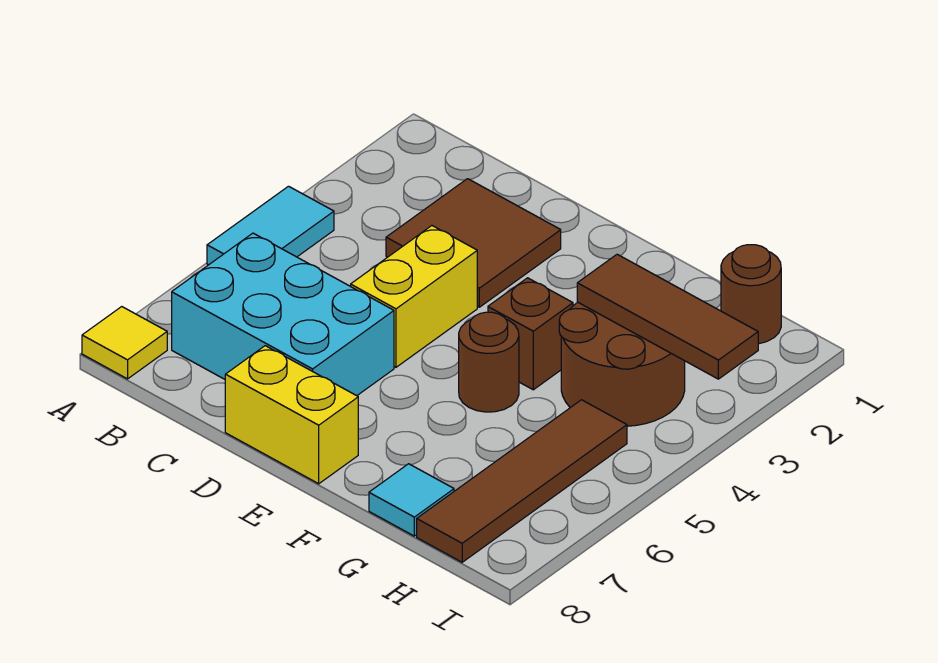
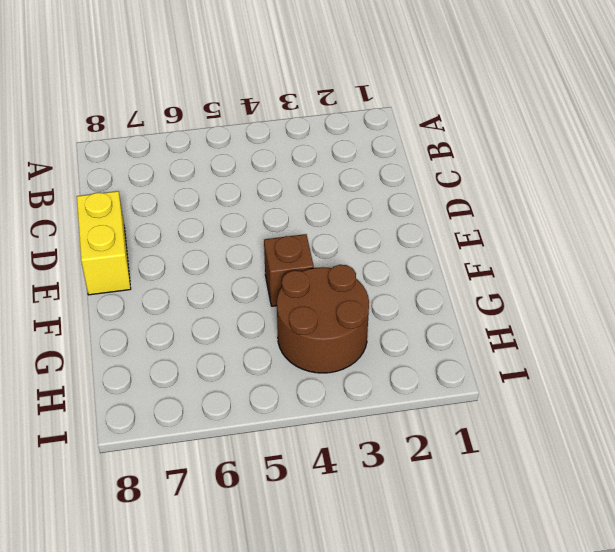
none -> cyan tile A4:A5 level 1
none -> yellow tile A8 level 1
none -> cyan brick B6:D7 level 1

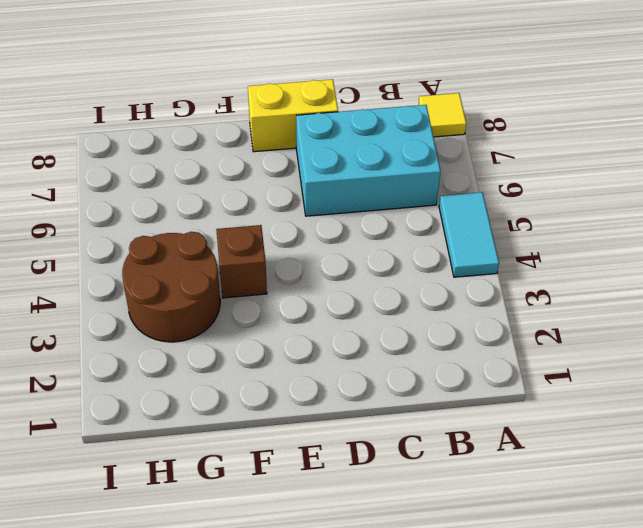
none -> brown tile C2:D3 level 1
none -> yellow brick D4:D5 level 1
none -> brown round brick F5 level 1

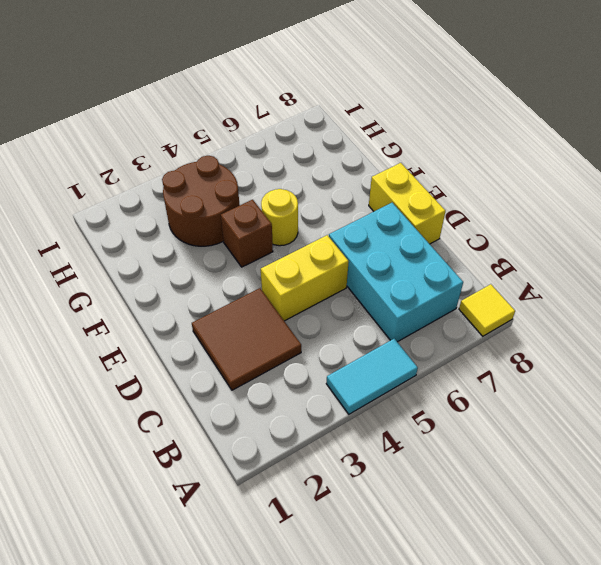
yellow round brick F5 level 1 -> brown round brick F5 level 1
none -> cyan tile G8 level 1
none -> brown round brick H1 level 1
none -> brown tile H5:H8 level 1

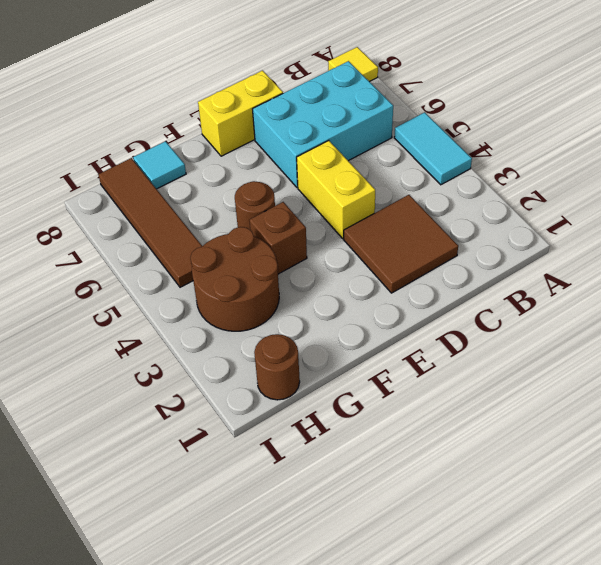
none -> brown tile G3:I3 level 2

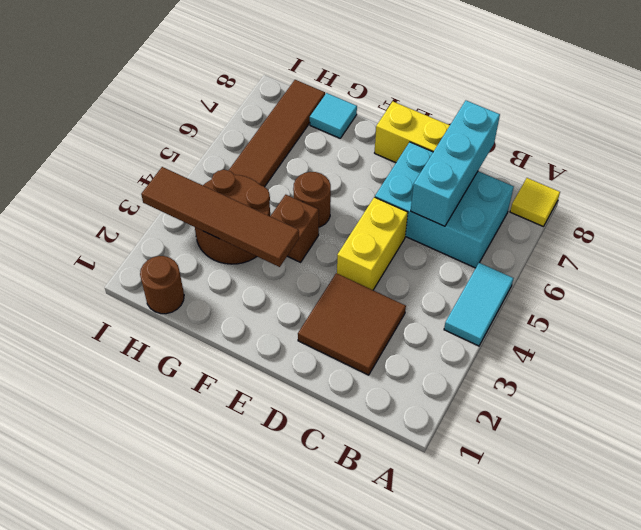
cyan brick C6:C8 level 2 -> none
brown tile F3:I3 level 2 -> brown tile G3:I3 level 2

